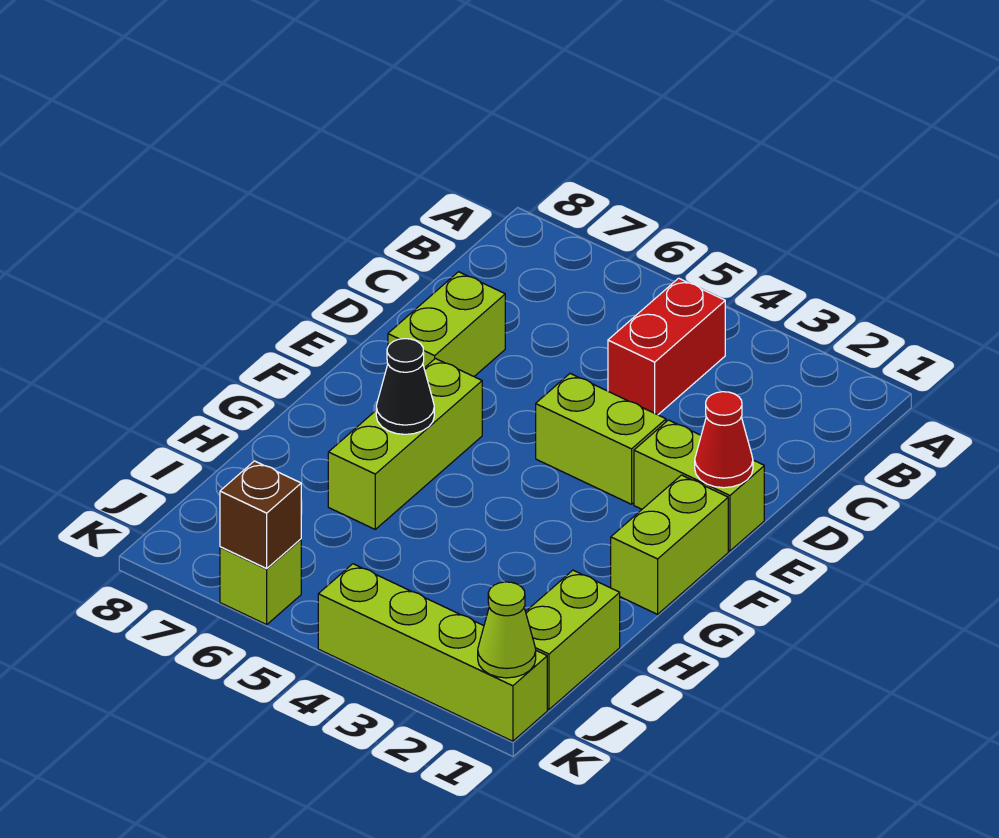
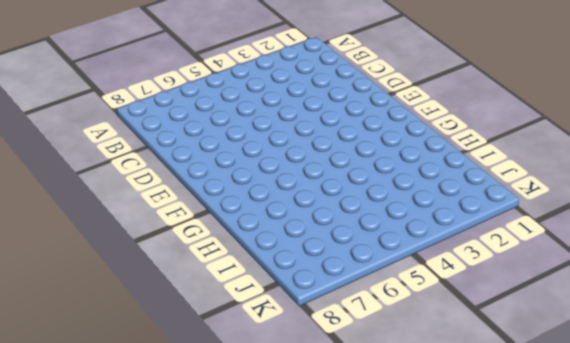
none -> red brick B4:C4 level 1
none -> lime brick D7:E7 level 1
none -> lime brick E1:E2 level 1

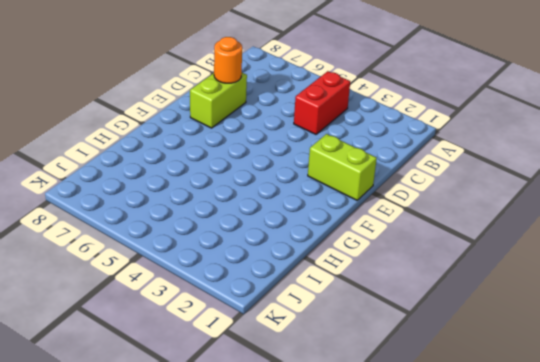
orange round brick D7 level 2 -> none
none -> lime brick E3:E4 level 1
none -> lime brick F1:G1 level 1
none -> lime brick F6:H6 level 1

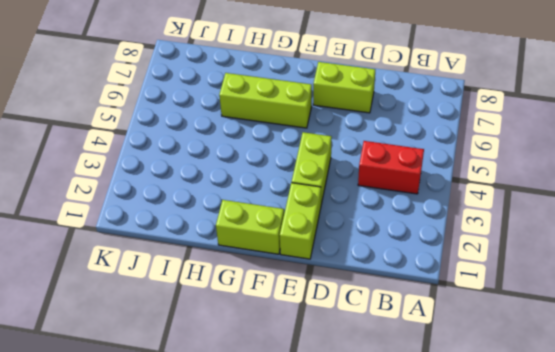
none -> lime brick I1:J1 level 1
none -> lime brick K1:K4 level 1
none -> lime brick K6 level 1

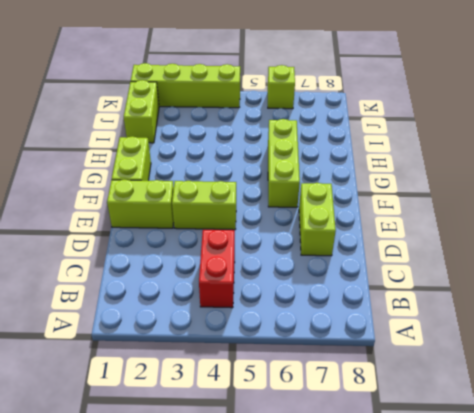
none -> red cone E1 level 2
none -> black cone G6 level 2
none -> lime cone K1 level 2

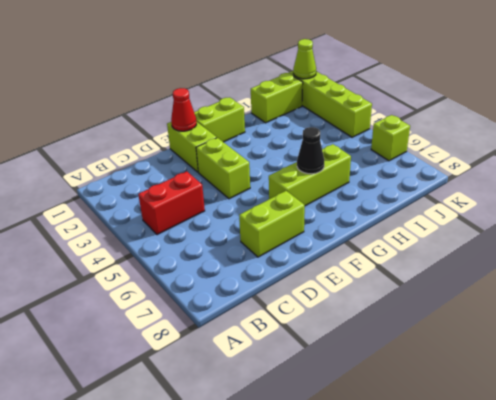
none -> brown brick K6 level 2

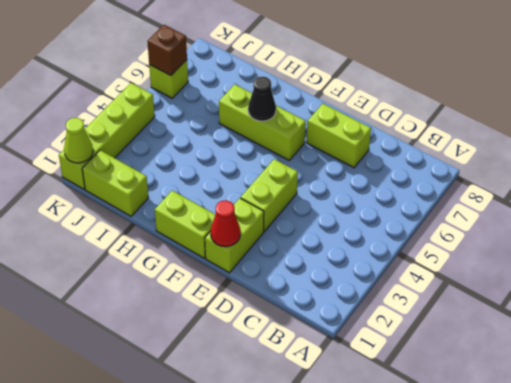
none -> red brick B4:C4 level 1

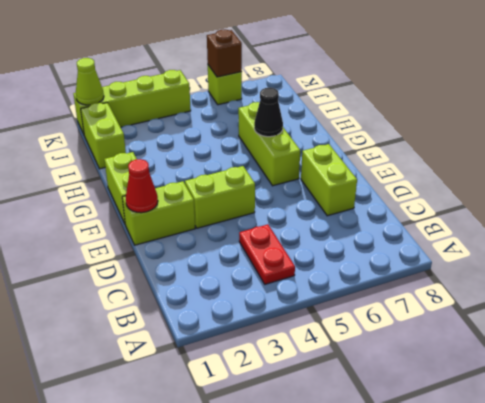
red plate B4:C4 level 1 -> red brick B4:C4 level 1

